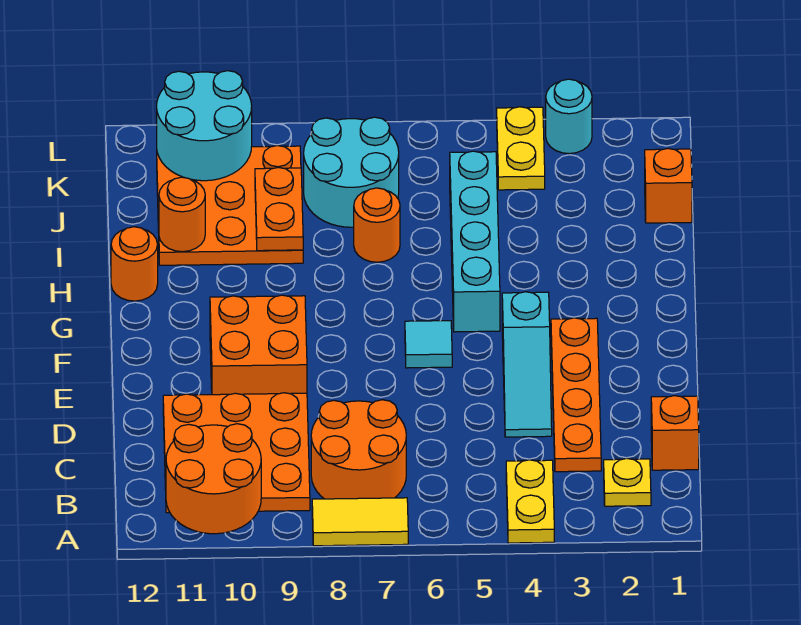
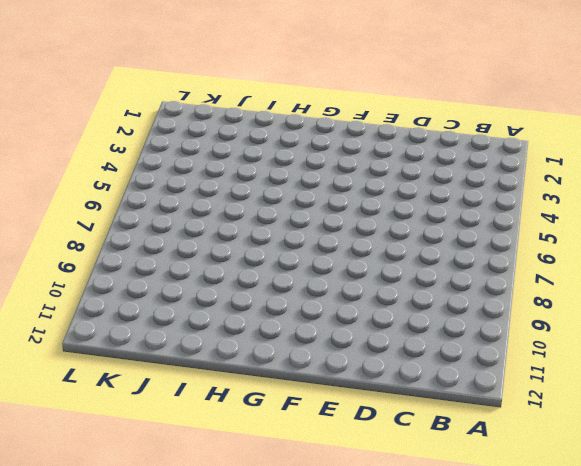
none -> yellow plate A4:B4 level 1
none -> yellow tile A7:A8 level 1
none -> yellow plate B2 level 1

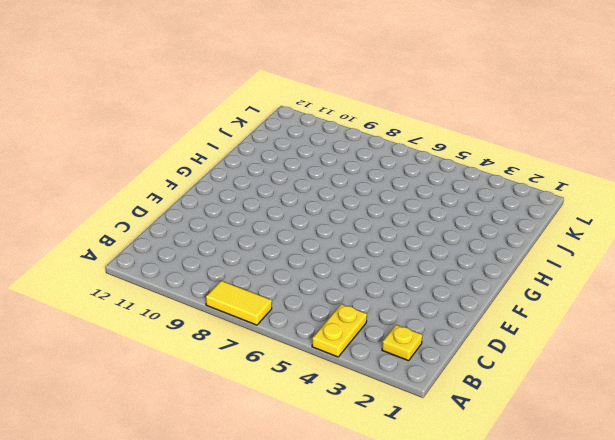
none -> orange round brick B7:C8 level 1
none -> orange plate B9:D11 level 1
none -> orange brick C1 level 1

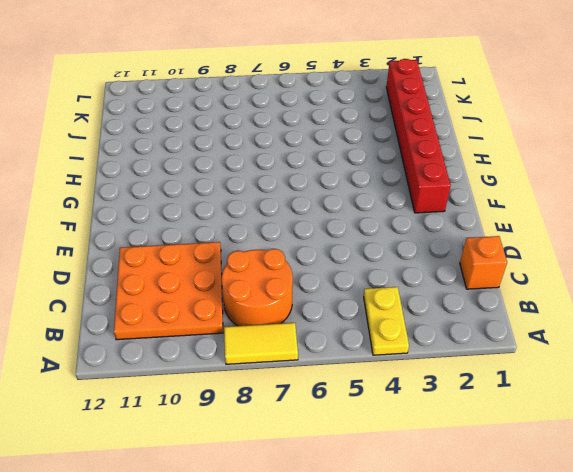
red brick F2:K2 level 1 -> none
none -> yellow plate B2 level 1
none -> orange plate C3:F3 level 1
none -> cyan slope D4:F4 level 1 top F

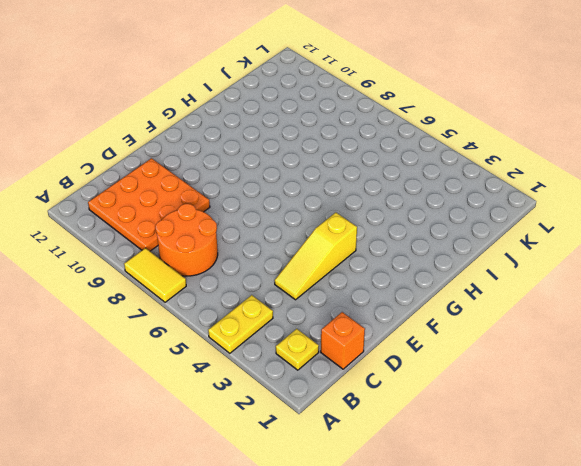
yellow slope D4:F4 level 1 top F -> cyan slope D4:F4 level 1 top F
none -> orange plate C3:F3 level 1
none -> orange brick E9:F10 level 1
none -> cyan tile F6 level 1

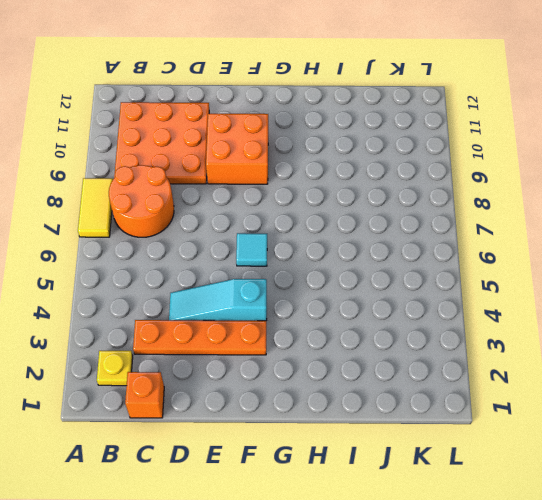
none -> yellow plate A4:B4 level 1
none -> cyan brick G5:J5 level 1
none -> orange round brick H12 level 1

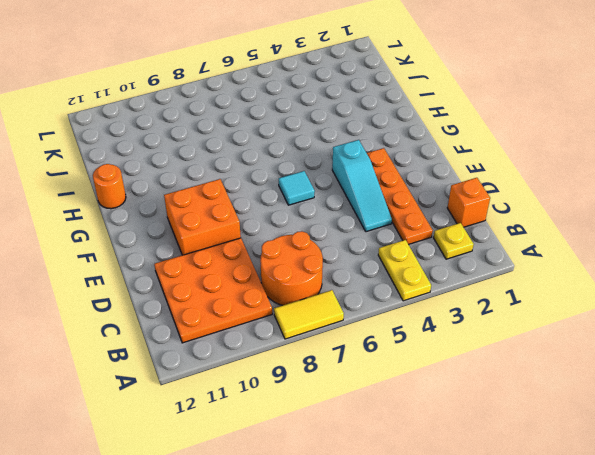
none -> cyan brick G5:J5 level 1
none -> orange round brick I7 level 1
none -> orange plate I9:K11 level 1

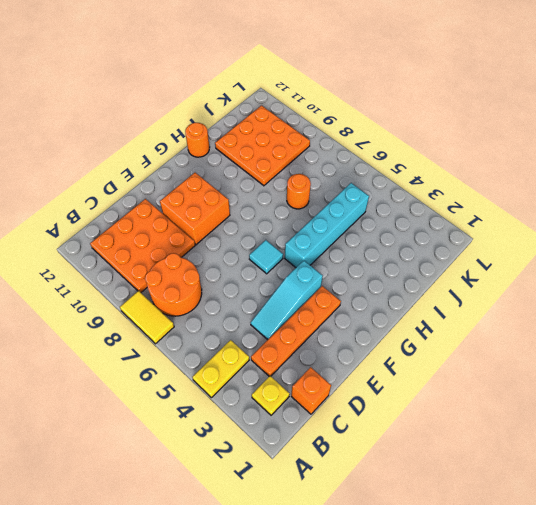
none -> orange brick J1 level 1
none -> cyan round brick J7:K8 level 1
none -> yellow plate K4:L4 level 1

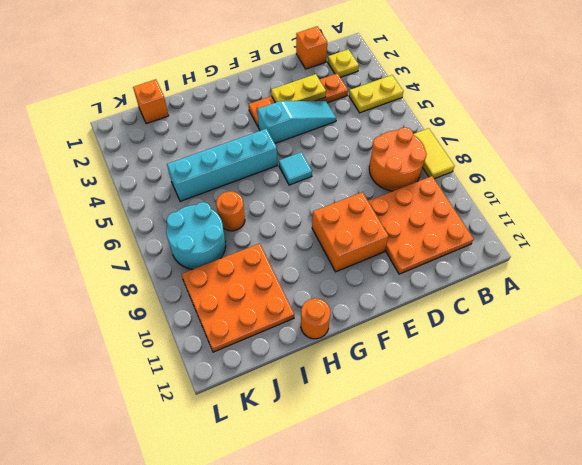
yellow plate D3:E3 level 2 -> yellow plate K4:L4 level 1
none -> cyan round brick L3 level 1
none -> orange round brick A10:B11 level 2
none -> orange plate I9:J9 level 2

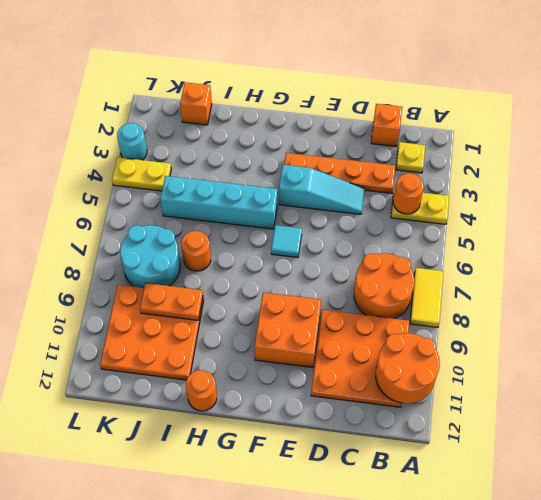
orange round brick B4 level 2 -> orange round brick I11 level 2
none -> cyan round brick K10:L11 level 2

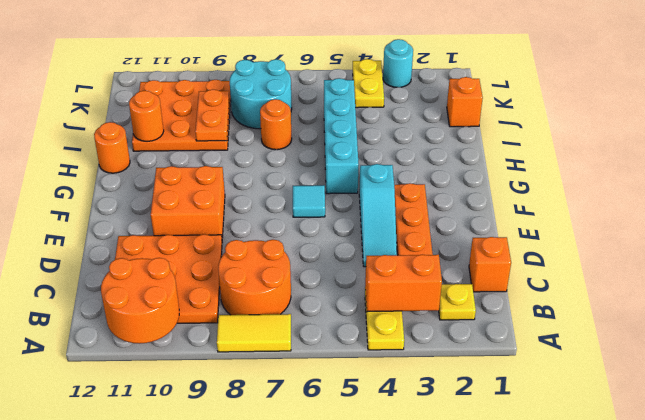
orange brick B3:B4 level 2 -> none
none -> cyan round brick K10:L11 level 2

